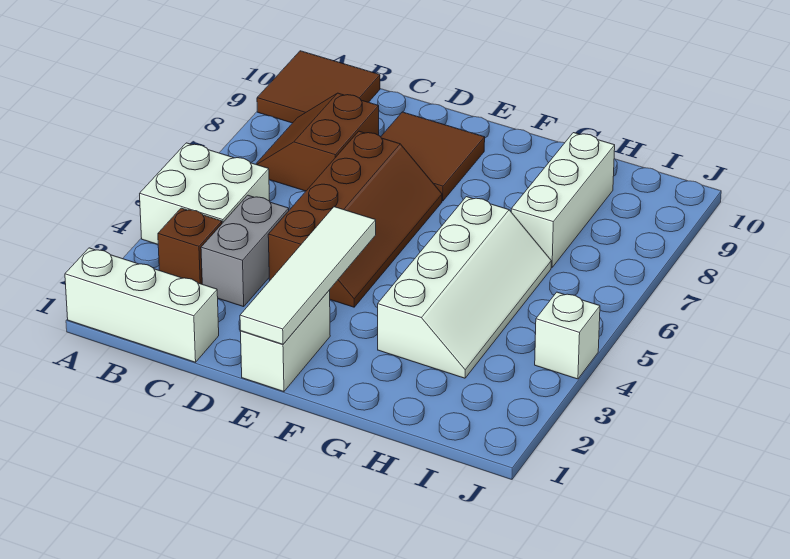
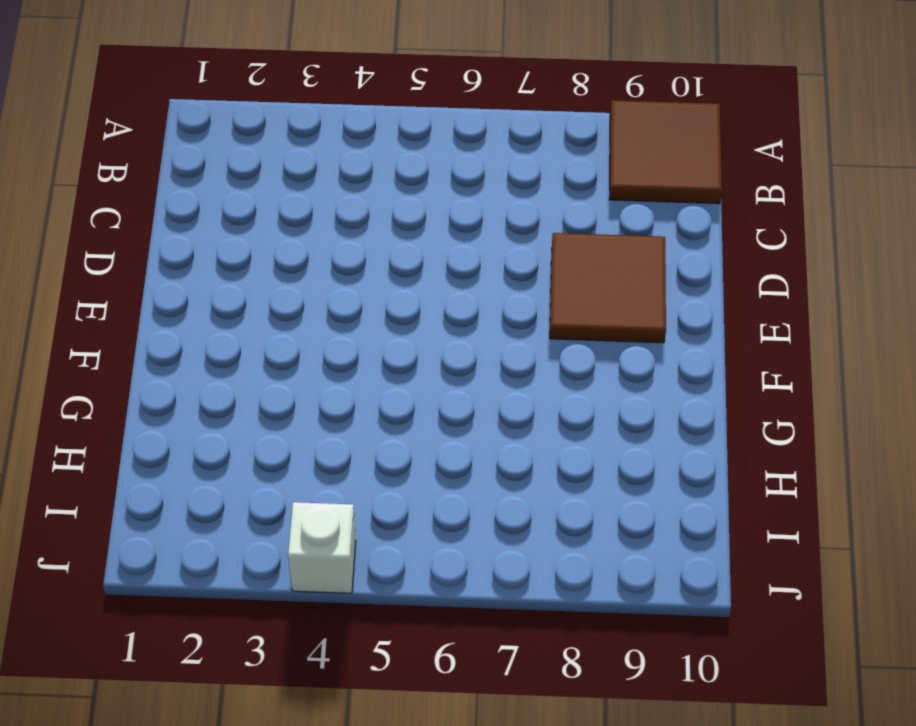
none -> white brick A1:C1 level 1
none -> white brick A4:B5 level 1
none -> brown brick B3 level 1

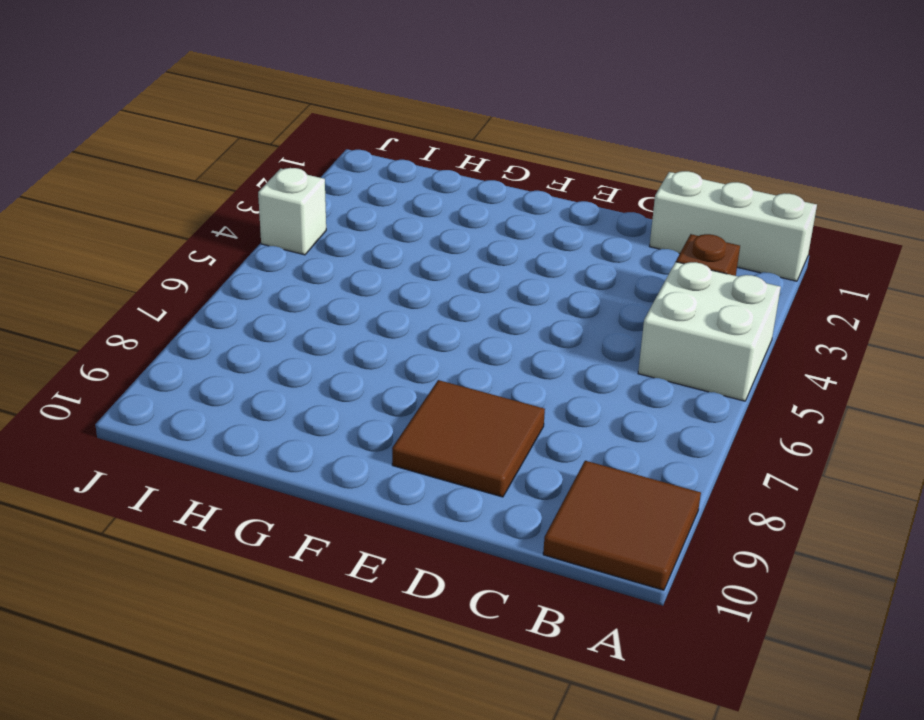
none -> brown slope B7:C8 level 1 top C
none -> grey brick C3:C4 level 1
none -> brown slope D4:E7 level 1 top D

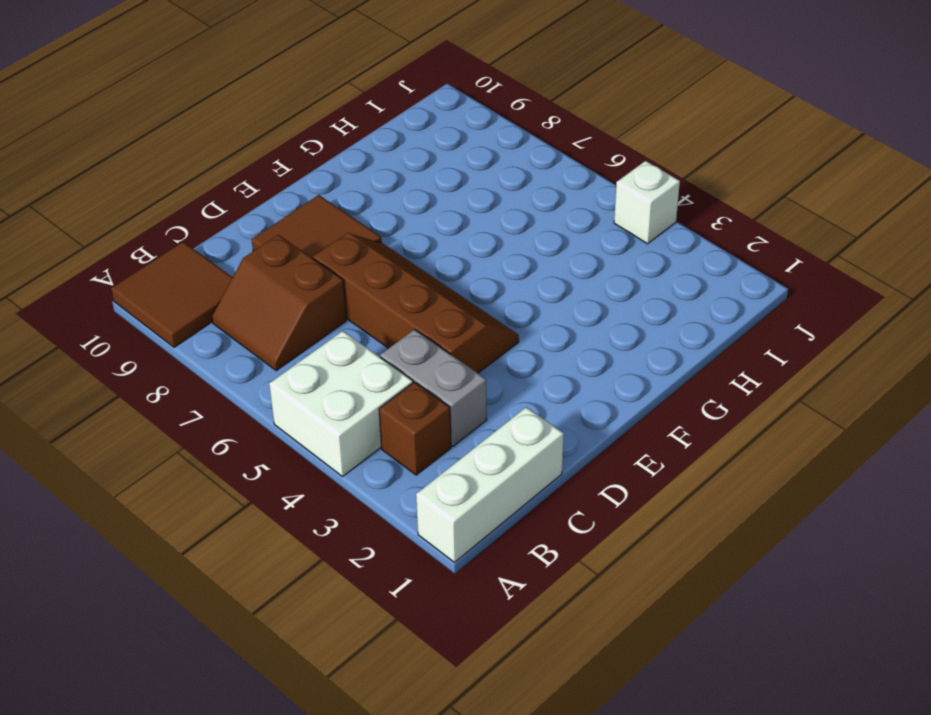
none -> white brick E1:E2 level 1
none -> white slope G3:H6 level 1 top G
none -> white brick H7:H9 level 1

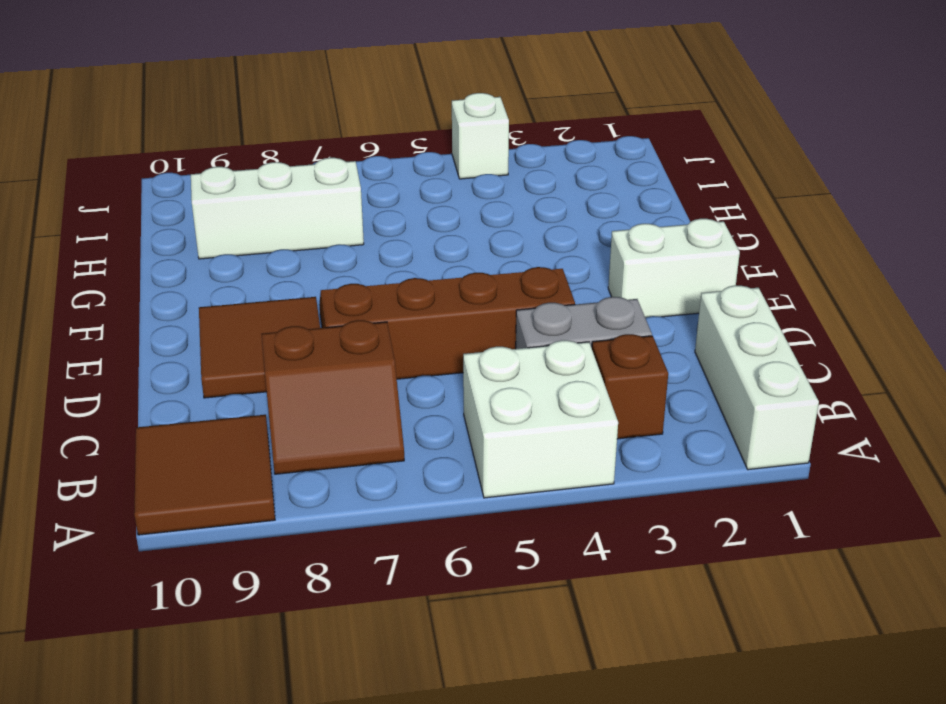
none -> white slope G3:H6 level 1 top G
none -> white tile E1:E4 level 2

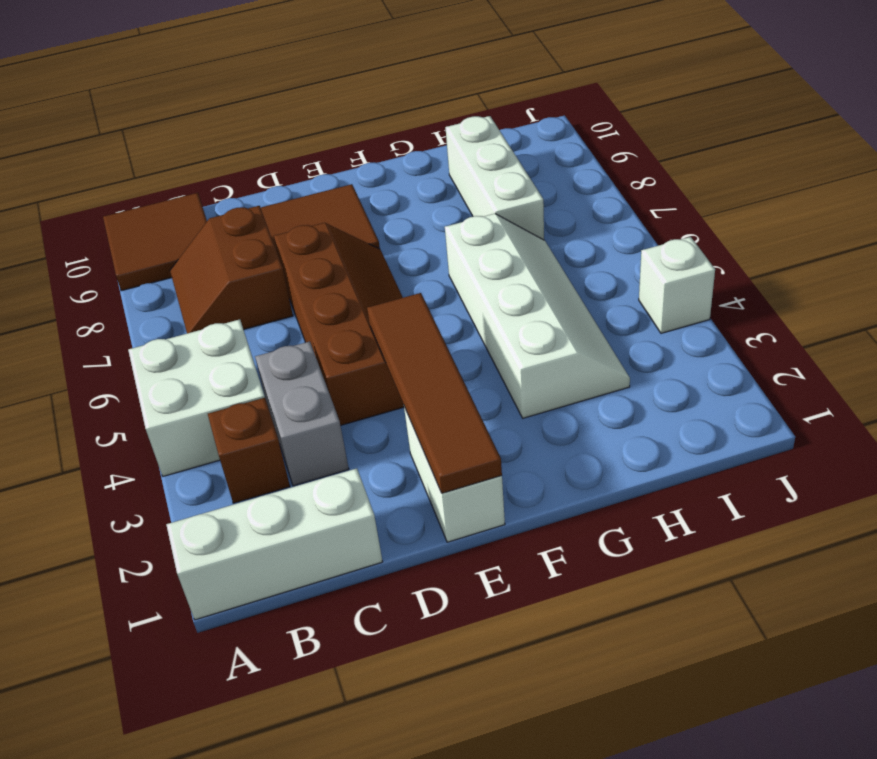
brown tile E1:E4 level 2 -> white tile E1:E4 level 2

